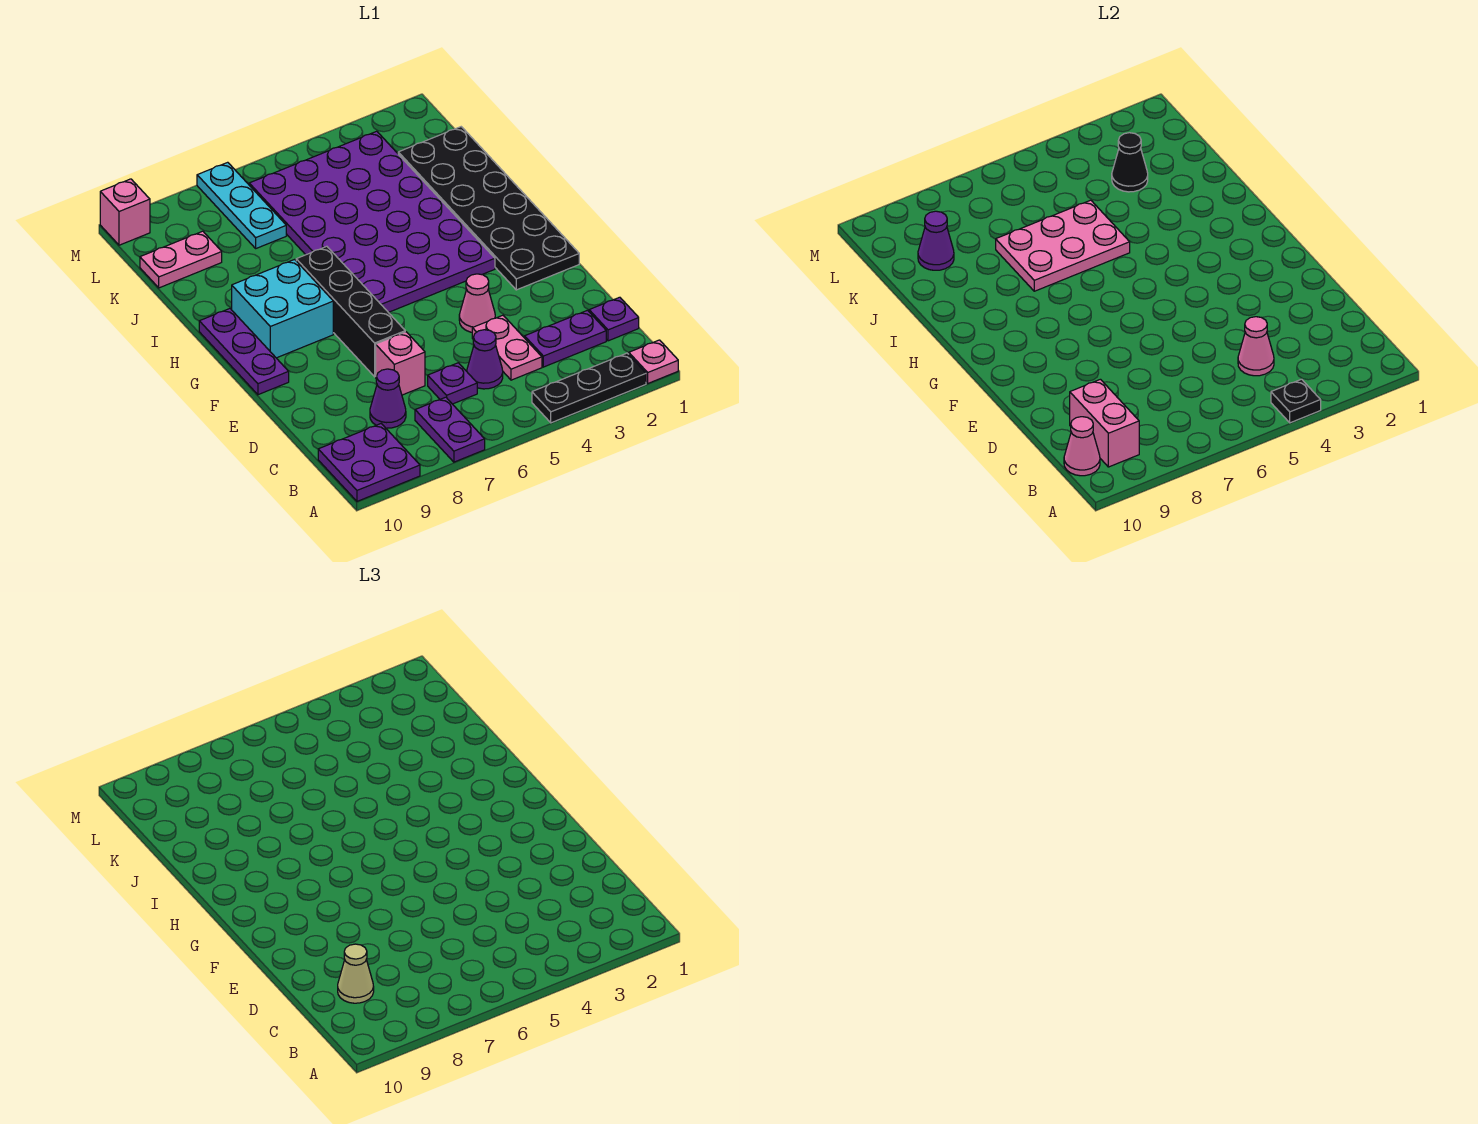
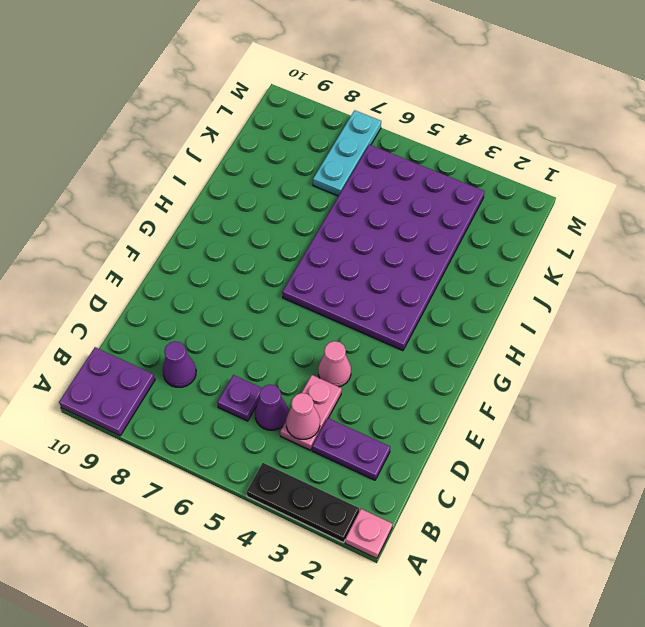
none -> purple plate A7:B7 level 1
none -> purple plate C1 level 1
none -> pink brick D7 level 1

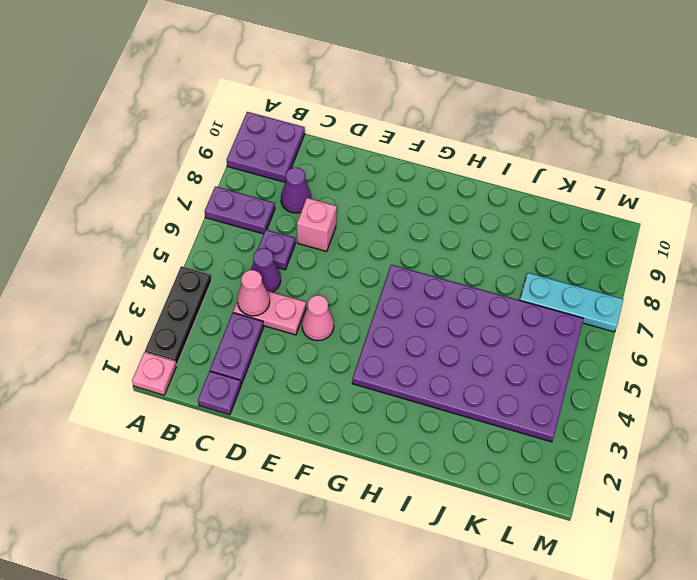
none -> black brick E7:H7 level 1
none -> black plate F1:K2 level 1
none -> purple plate F10:H10 level 1

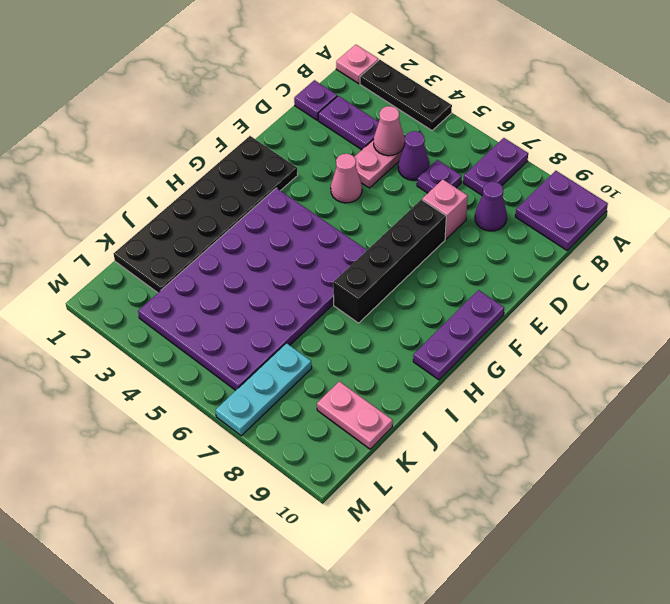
none -> cyan brick G8:H9 level 1
none -> pink brick M10 level 1
none -> black plate A4 level 2

